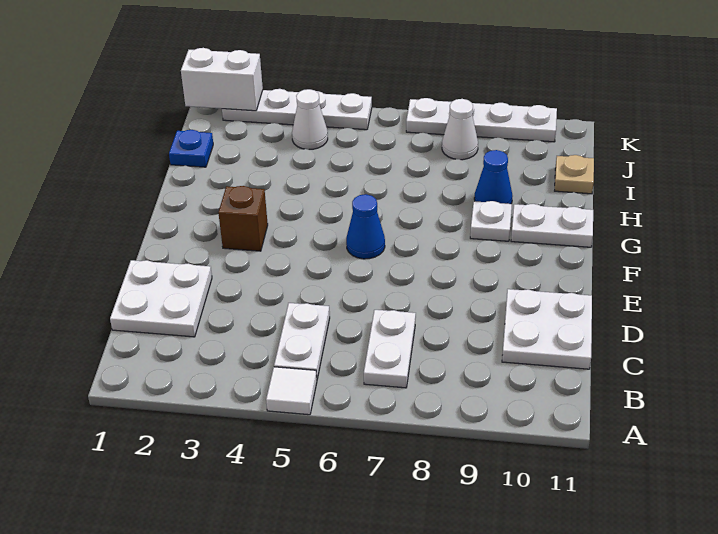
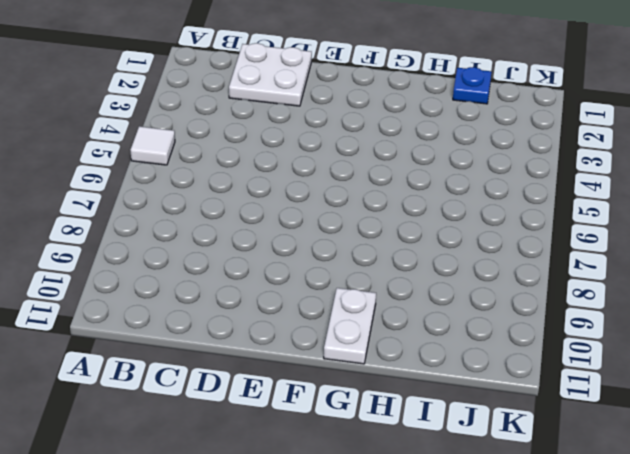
none -> white plate B5:C5 level 1
none -> white plate B7:C7 level 1
none -> white plate C10:D11 level 1

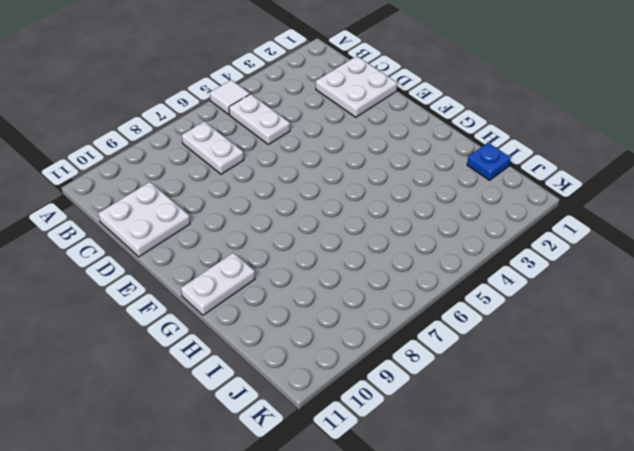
none -> brown brick F3 level 1
none -> blue cone F6 level 1
none -> white plate G9 level 1

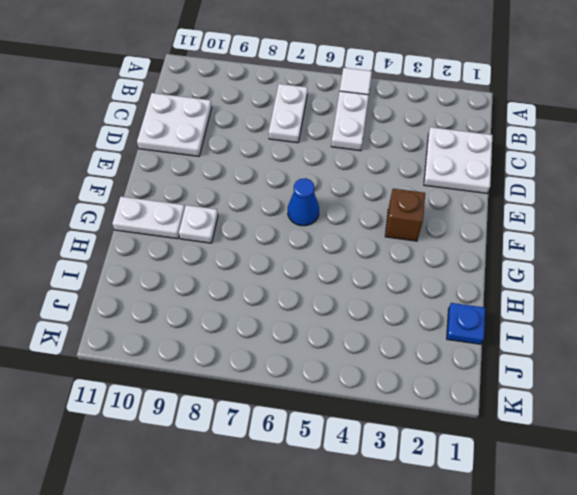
none -> blue cone H9 level 1
none -> tan plate I11 level 1
none -> white cone J4 level 1

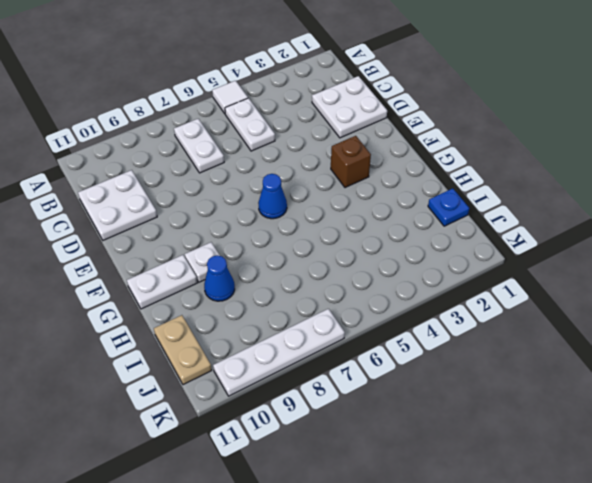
tan plate I11:J11 level 1 -> tan plate I11 level 1
none -> white cone J4 level 1
none -> white cone J8 level 1
none -> white plate K2:K5 level 1

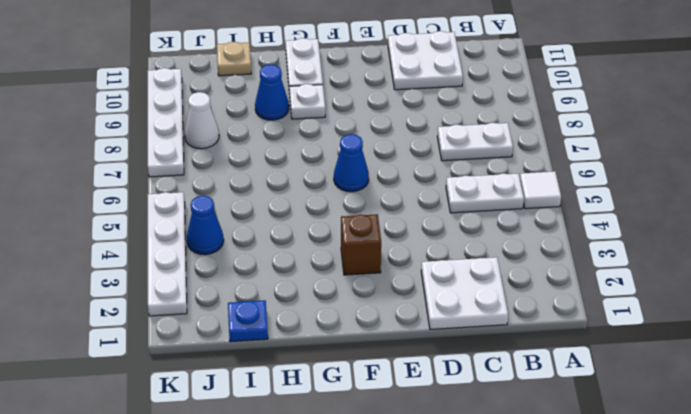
blue cone J4 level 1 -> white cone J4 level 1
none -> white brick K1:K2 level 2

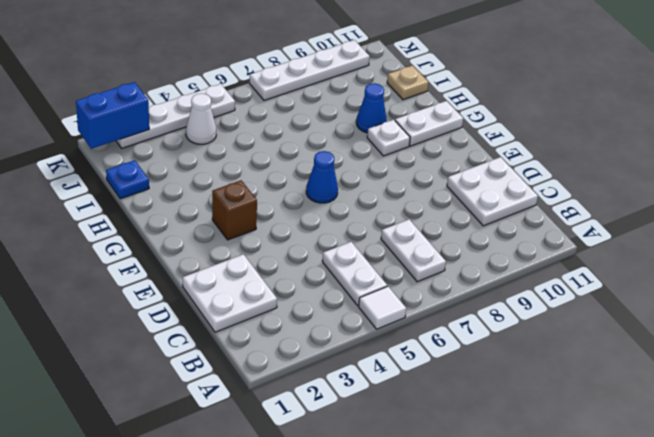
blue brick K1:K2 level 2 -> white brick K1:K2 level 2
none -> white cone J8 level 1

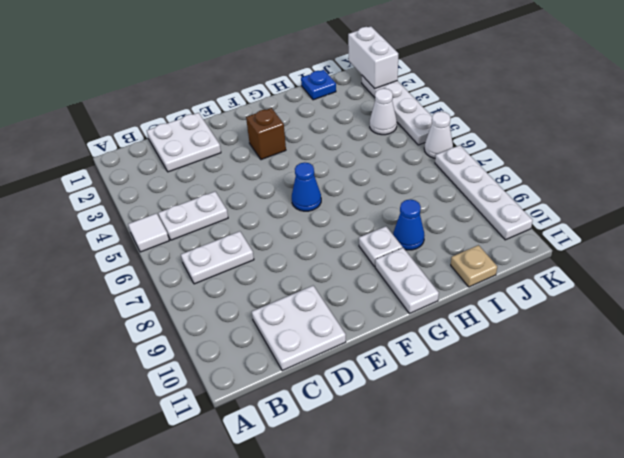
white cone K6 level 1 -> white cone J8 level 1

